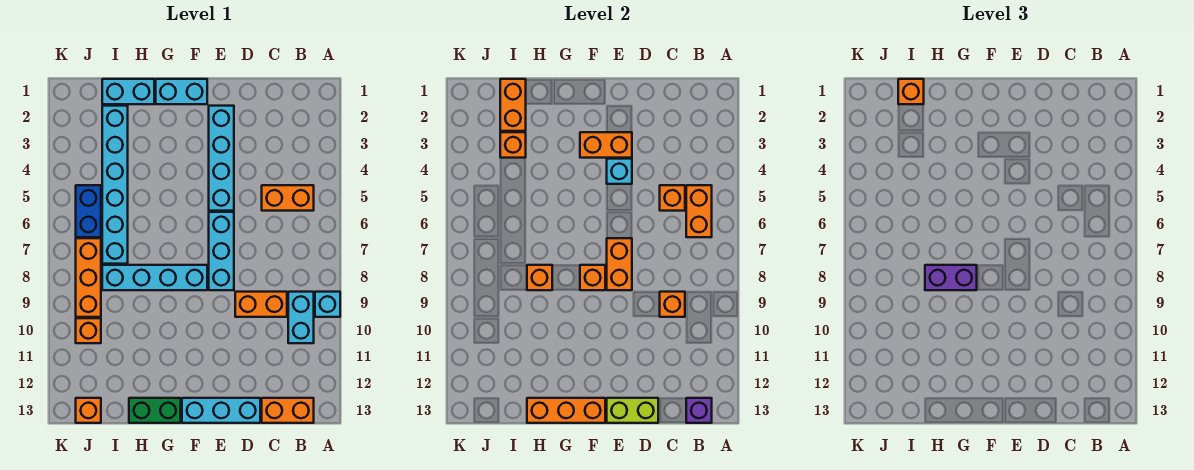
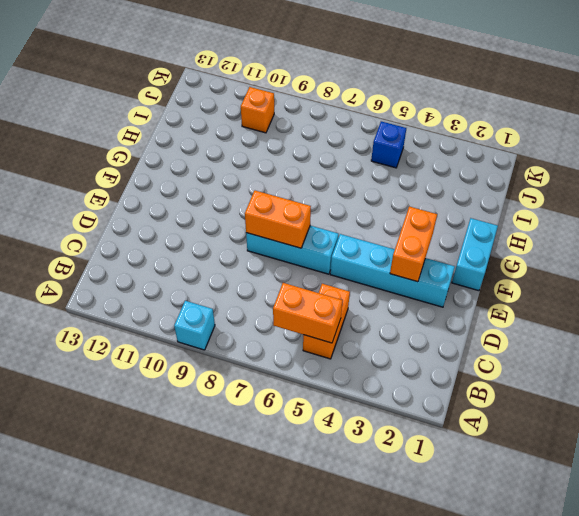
blue brick J5 level 1 -> blue brick J5:J6 level 1
none -> cyan brick B9:B10 level 1
none -> orange brick B13:C13 level 1
none -> orange brick C9:D9 level 1
none -> cyan brick D13:F13 level 1

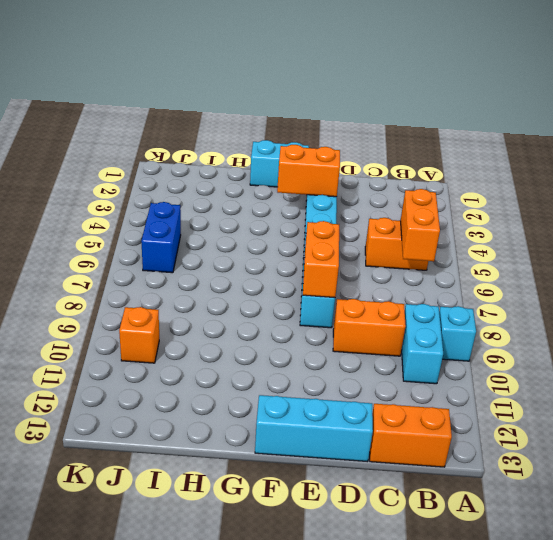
none -> cyan brick F8:I8 level 1
none -> green brick G13:H13 level 1
none -> cyan brick H1:I1 level 1
none -> cyan brick I2:I7 level 1

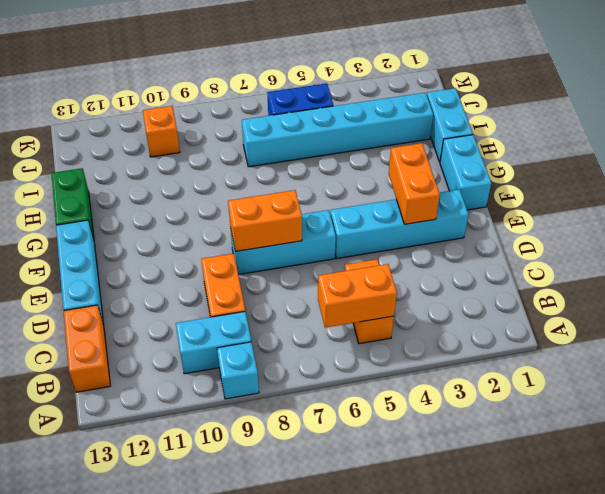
none -> cyan brick F8:I8 level 1
none -> orange brick J7:J9 level 1
none -> orange brick J13 level 1
none -> purple brick B13 level 2

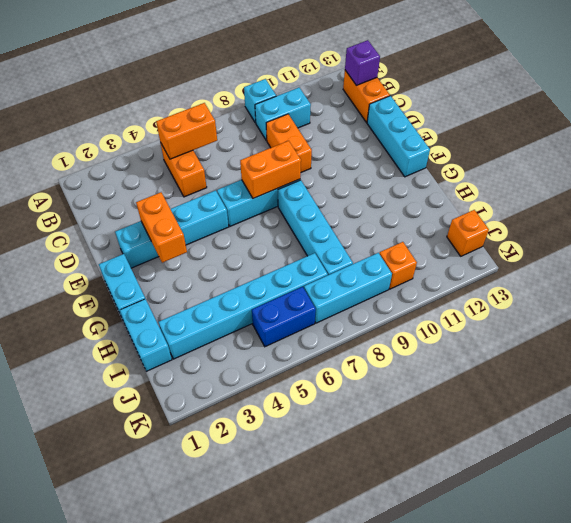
cyan brick J7:J9 level 1 -> orange brick J7:J9 level 1
none -> green brick G13:H13 level 1
none -> orange brick C5 level 2
none -> orange brick C9 level 2
none -> lime brick D13:E13 level 2

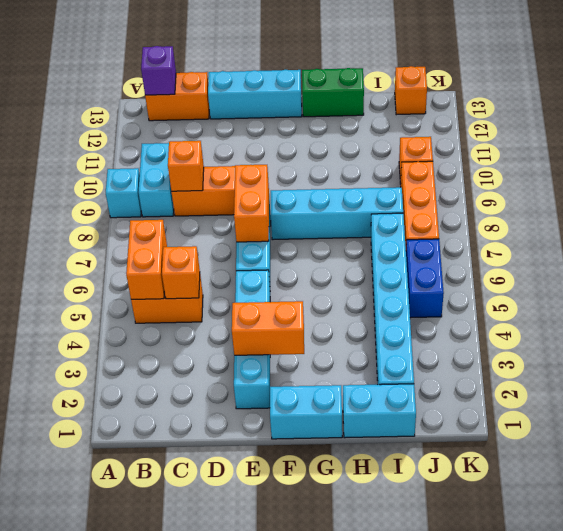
none -> lime brick D13:E13 level 2
none -> cyan brick E4 level 2
none -> orange brick F8 level 2
none -> orange brick F13:H13 level 2

